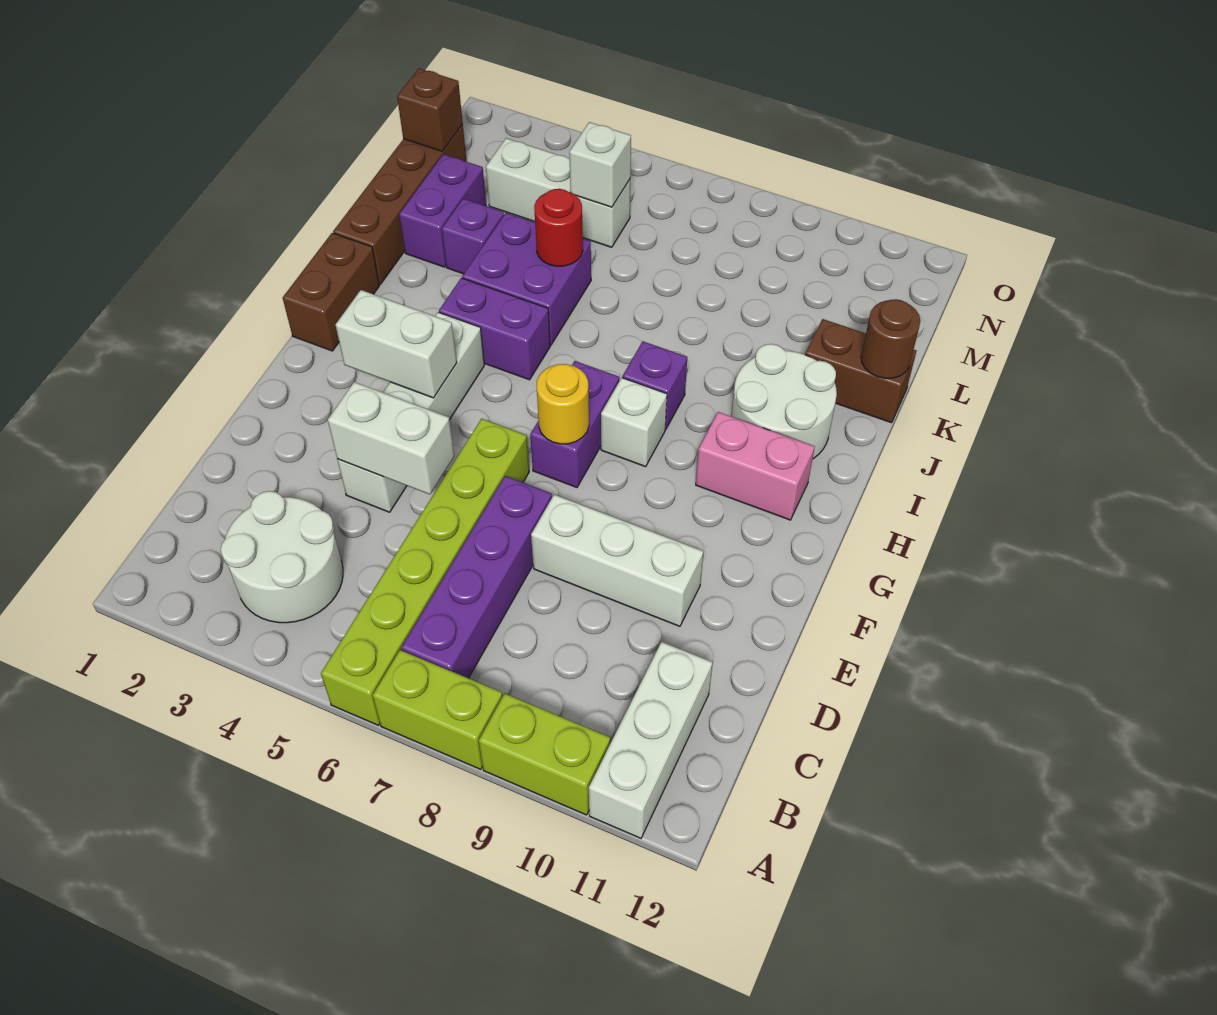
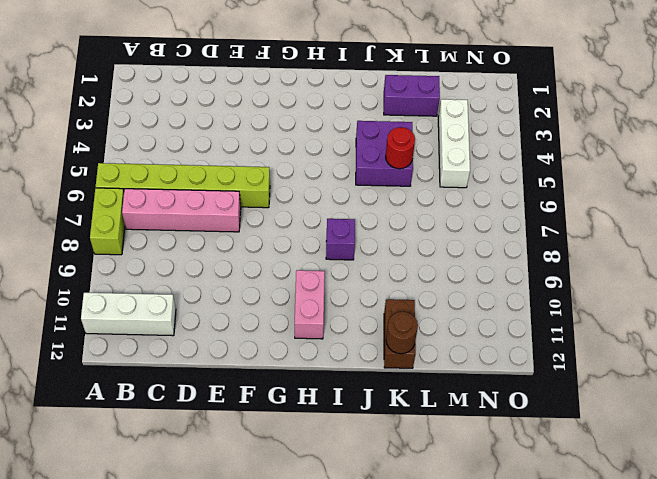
pink brick B7:E7 level 1 -> purple brick B7:E7 level 1
none -> lime brick A9:A10 level 1
none -> white round brick B3:C4 level 1
none -> white brick E4:H4 level 1

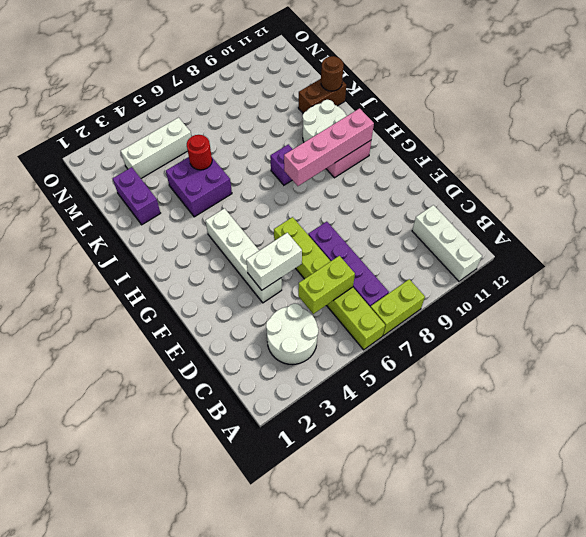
lime brick C5:C6 level 2 -> lime brick A9:A10 level 1
pink brick H8:H11 level 2 -> none
none -> white brick E8:E10 level 1
none -> purple brick G7:H7 level 1
none -> brown brick H1:I1 level 1

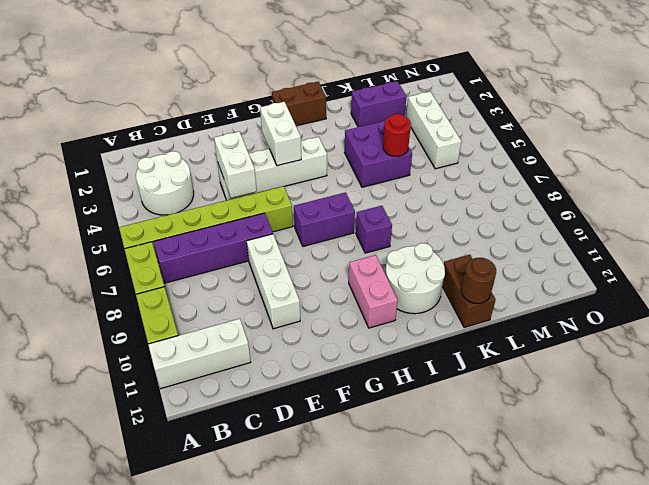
none -> white brick H8 level 1
none -> purple brick I4:I5 level 1
none -> brown brick J1:M1 level 1

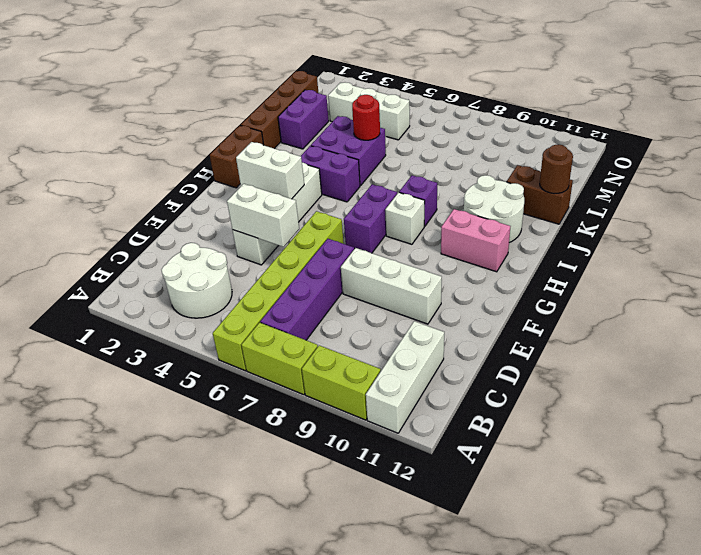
none -> purple brick K3 level 1
none -> yellow round brick G7 level 2
none -> brown brick M1 level 2

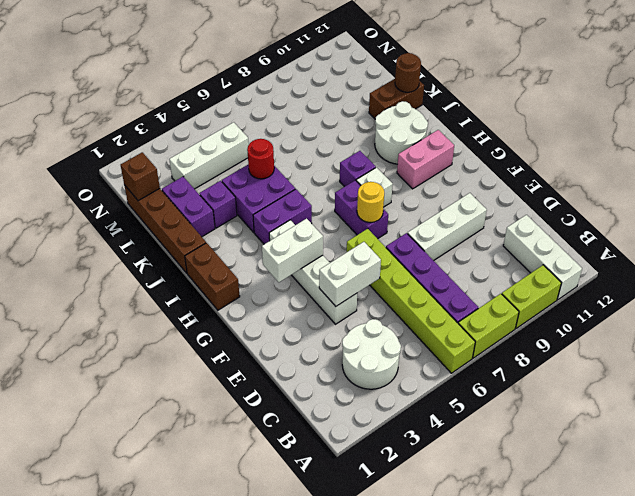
none -> white brick M5 level 2

